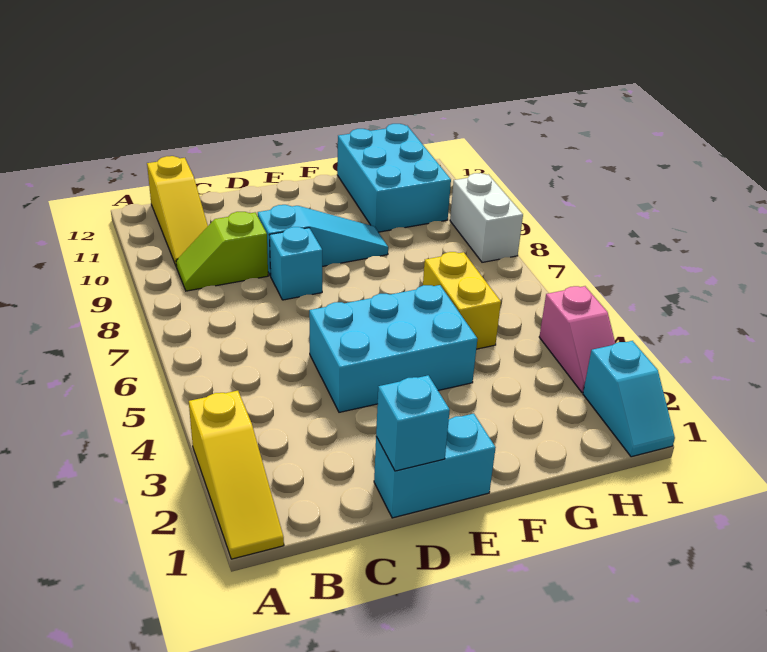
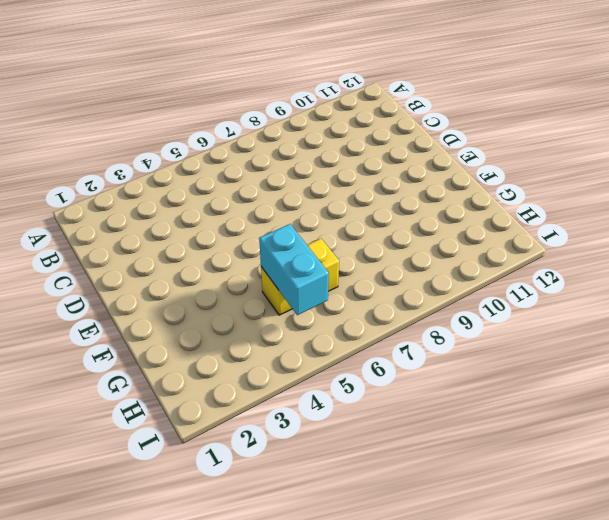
cyan brick G5:H5 level 2 -> cyan brick D1:E1 level 1
none -> yellow slope A1:A3 level 1 top 3
none -> lime slope B9:C9 level 1 top C
none -> yellow slope B10:B12 level 1 top 12

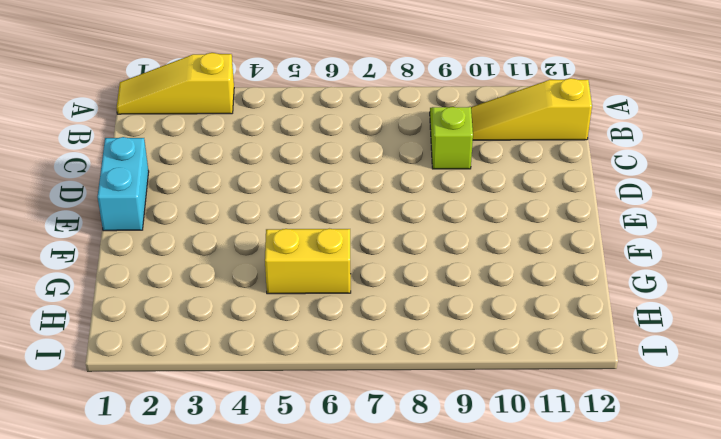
none -> cyan brick D4:F5 level 1
none -> cyan brick D8 level 1
none -> cyan slope D9:F9 level 1 top D

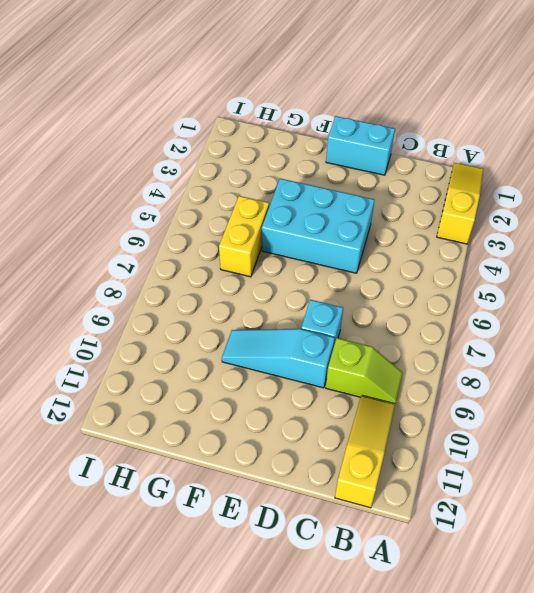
none -> cyan brick G10:H12 level 1
none -> cyan slope I1:I2 level 1 top 2
none -> pink slope I3:I4 level 1 top 4

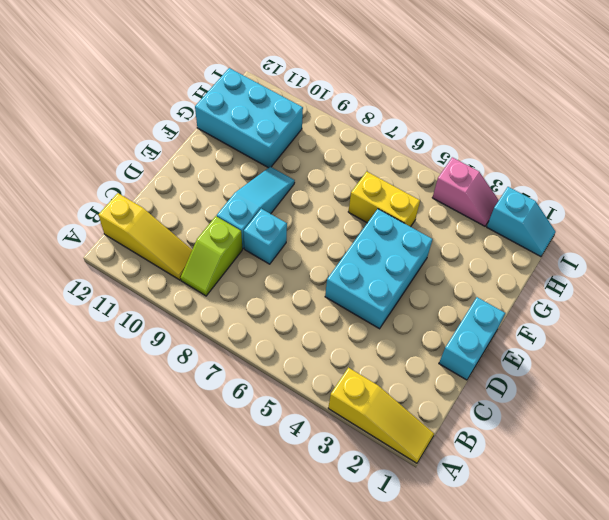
none -> white brick I8:I9 level 1
none -> cyan brick D1 level 2

